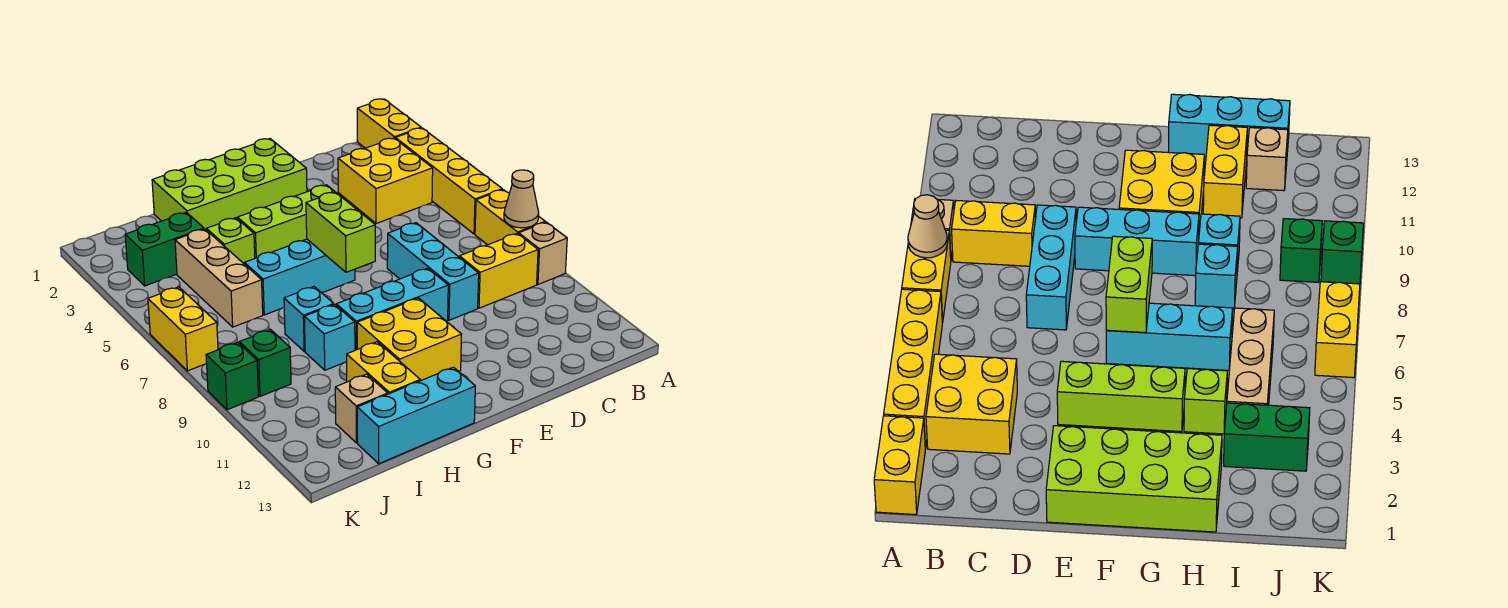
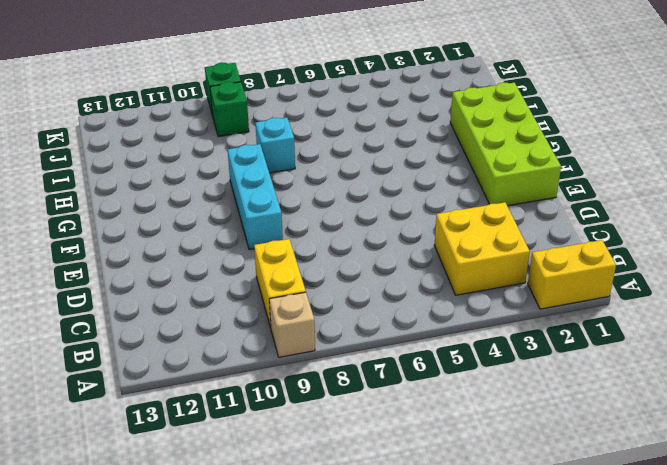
none -> yellow brick A3:A6 level 1
none -> yellow brick A7:A8 level 1
none -> cyan brick D7:D9 level 1

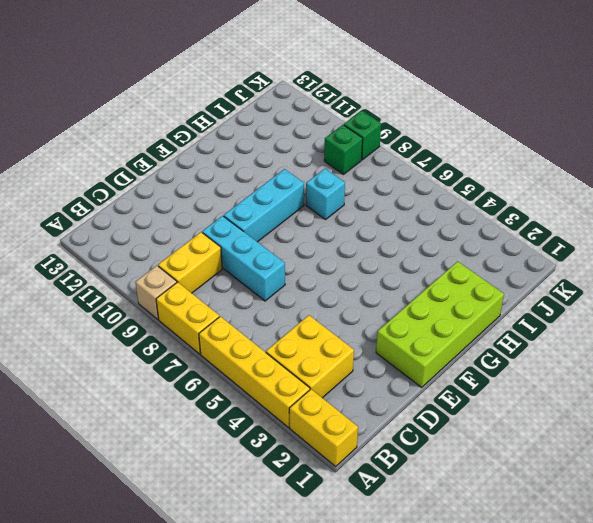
none -> lime brick E4:G4 level 1
none -> cyan brick F6:H6 level 1
none -> yellow brick F10:G11 level 1

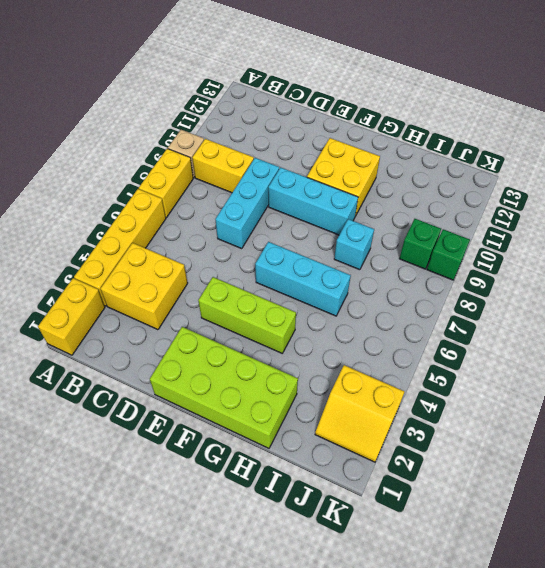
yellow slope J2:K3 level 1 top 3 -> green brick I3:J3 level 1
none -> cyan brick G13:I13 level 1
none -> lime brick H4 level 1
none -> cyan brick H9 level 1

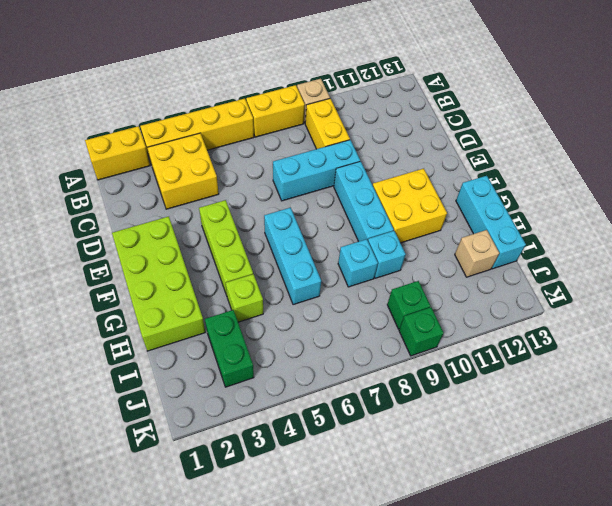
none -> yellow brick H11:H12 level 1
none -> tan brick I4:I6 level 1
none -> yellow brick K6:K7 level 1

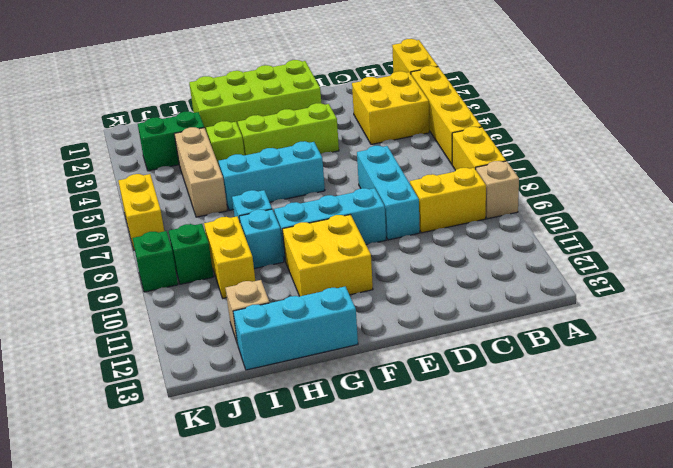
yellow brick I9:I10 level 1 -> yellow brick H11:H12 level 1
none -> tan cone A8 level 2
none -> lime brick F6:F7 level 2

